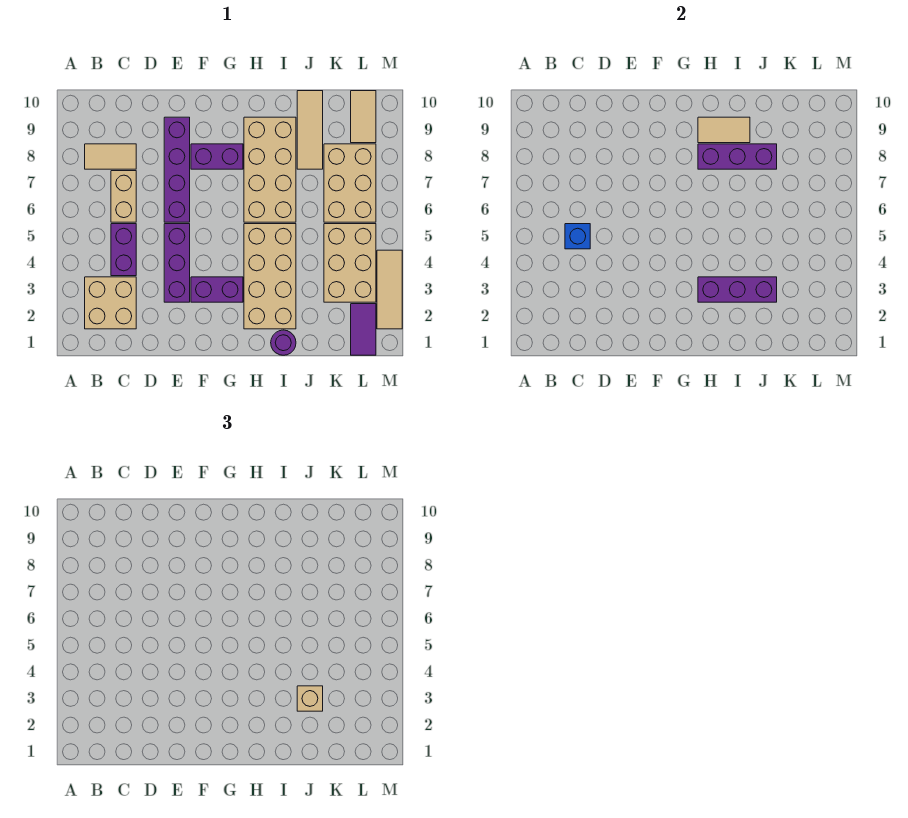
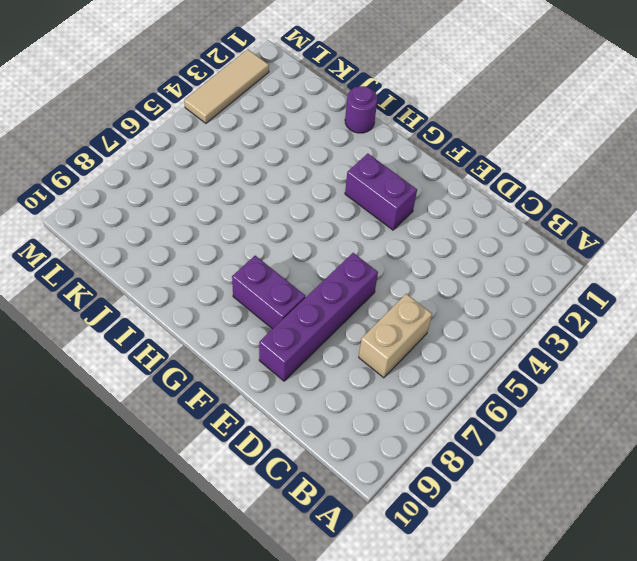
none -> tan brick B2:C3 level 1
none -> tan tile B8:C8 level 1
none -> purple brick C4:C5 level 1

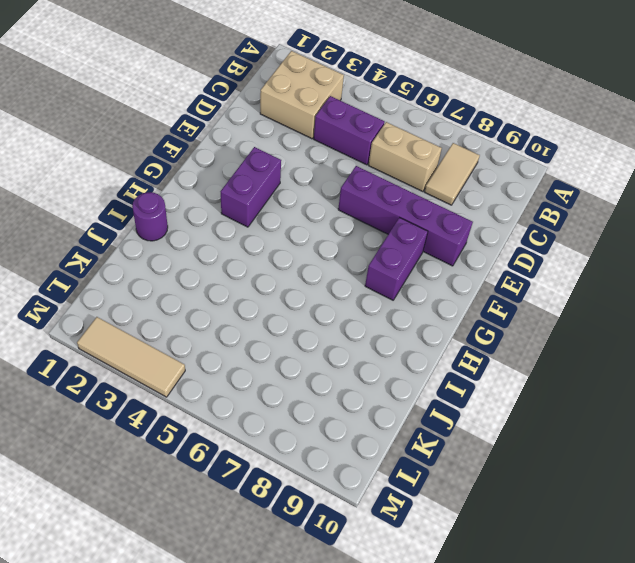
none -> purple brick E3:E5 level 1
none -> tan brick H2:I5 level 1
none -> tan brick H6:I9 level 1

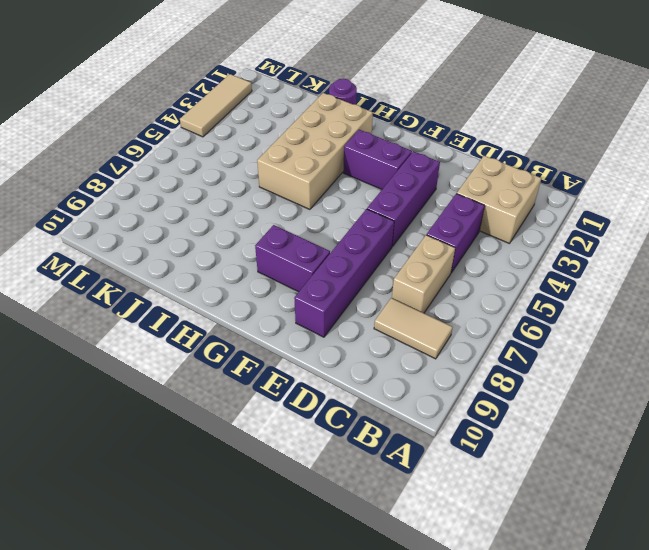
none -> tan brick H6:I9 level 1
none -> tan tile J8:J10 level 1
none -> tan brick K3:L5 level 1

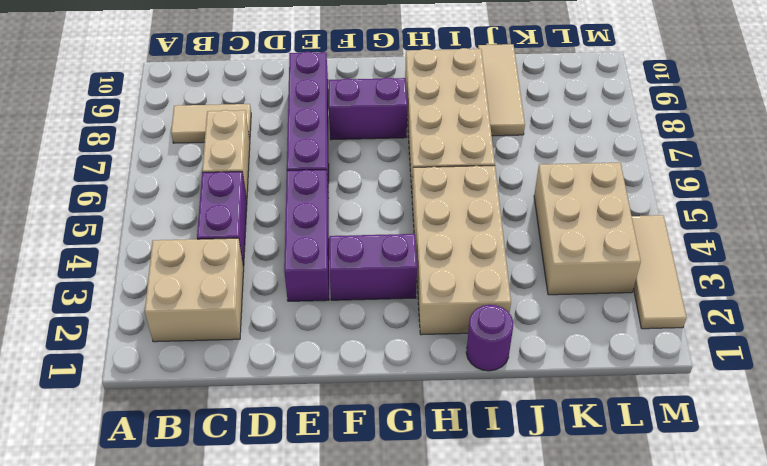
none -> tan brick K6:L8 level 1
none -> purple tile L1:L2 level 1
none -> tan tile L9:L10 level 1

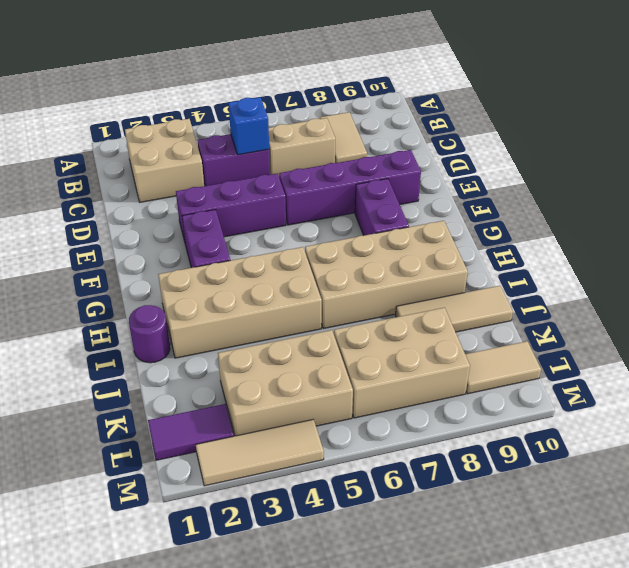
none -> purple brick H3:J3 level 2
none -> purple brick H8:J8 level 2
none -> tan tile H9:I9 level 2

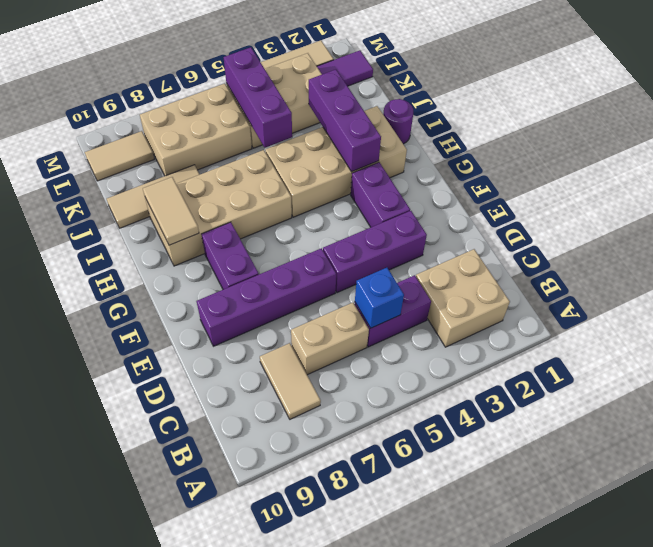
purple brick J5:L5 level 2 -> purple brick H8:J8 level 2
none -> tan brick J3 level 3

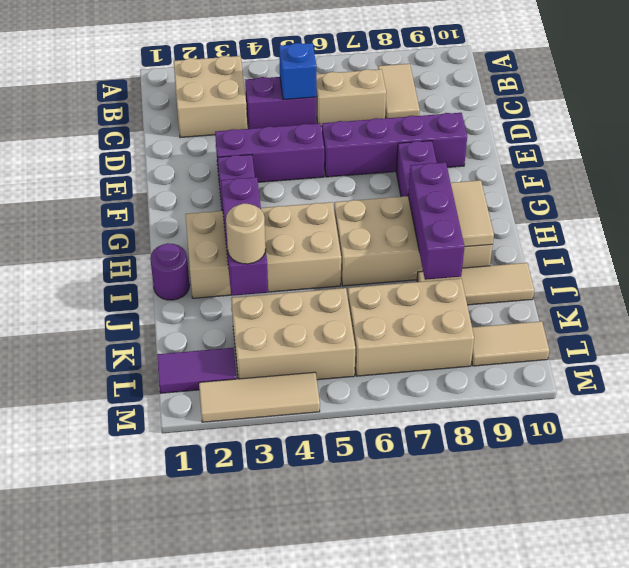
tan round brick J3 level 3 -> tan brick J3 level 3

